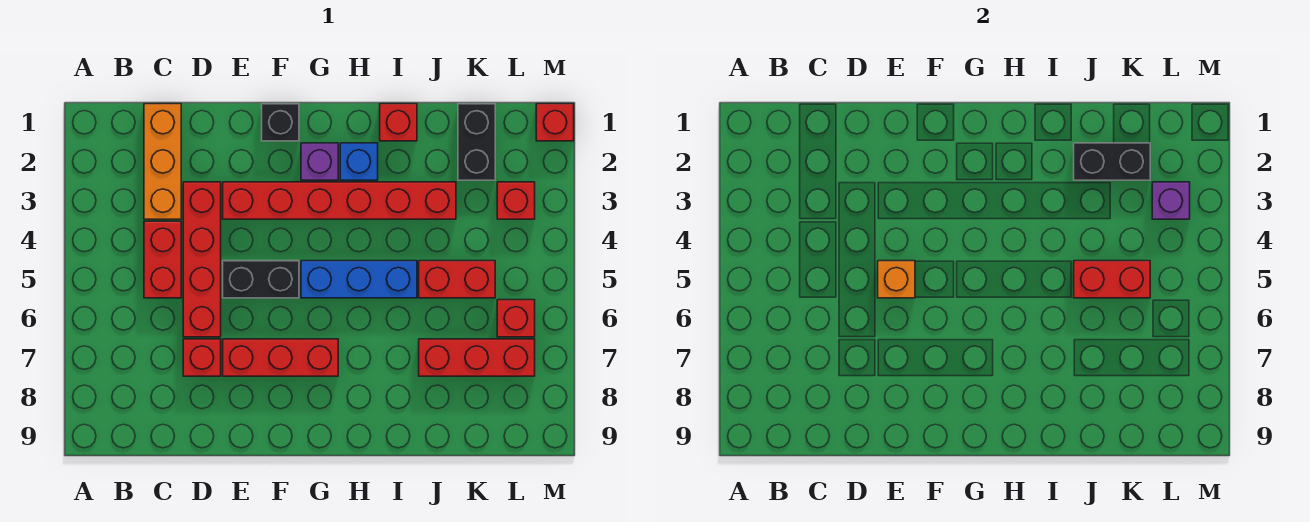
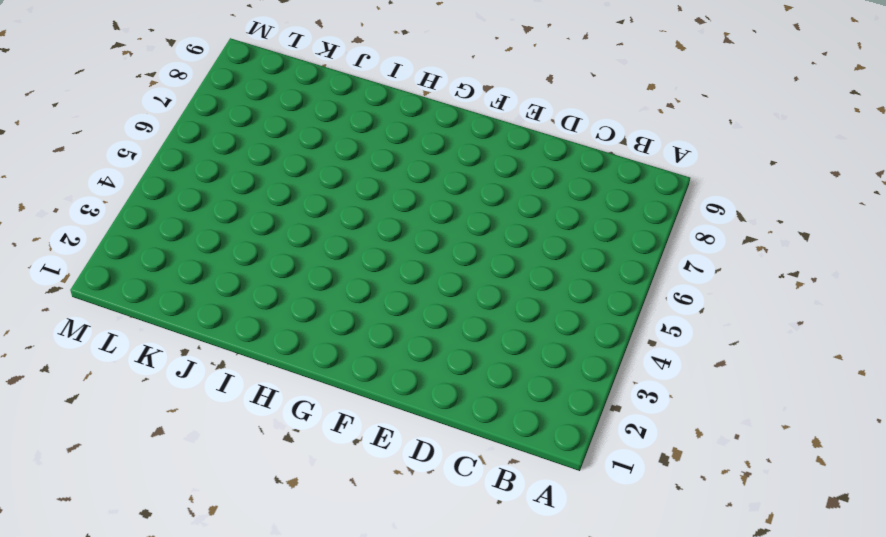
none -> orange brick C1:C3 level 1
none -> red brick C4:C5 level 1
none -> red brick D3:D6 level 1

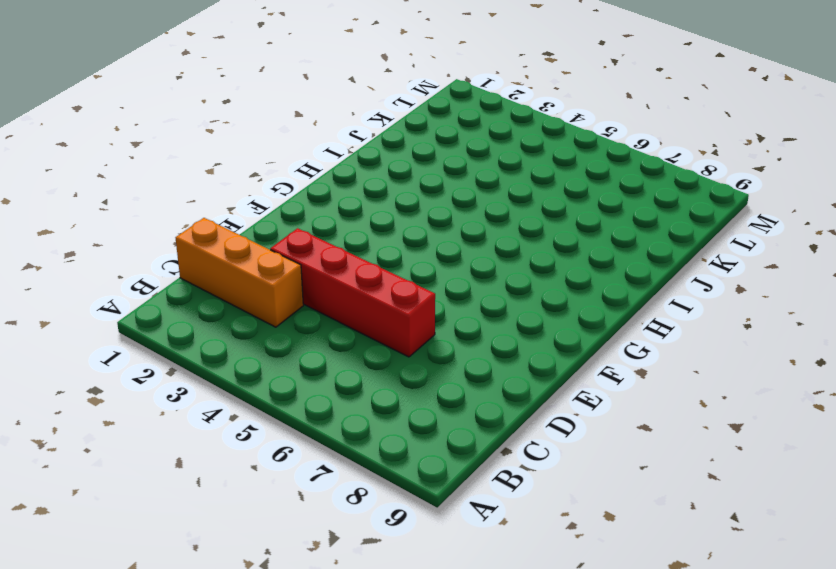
none -> red brick C4:C5 level 1
none -> red brick D7 level 1
none -> red brick E3:J3 level 1

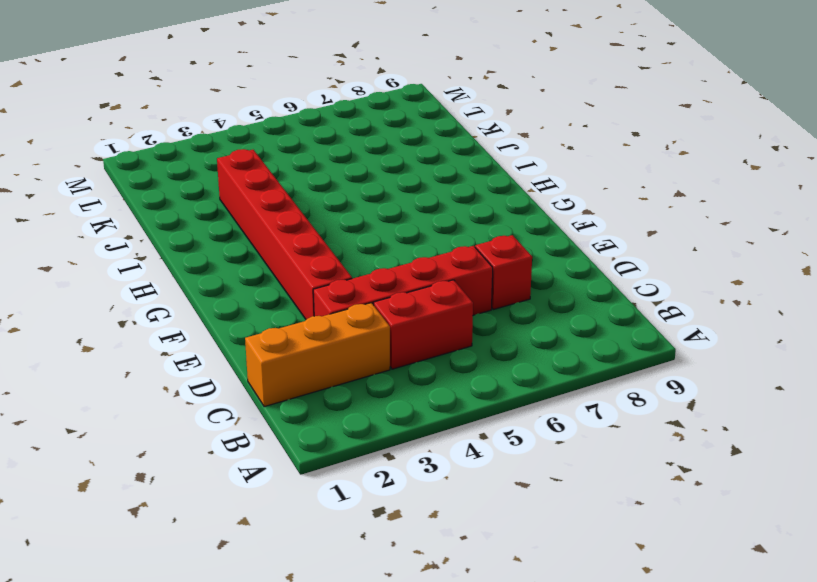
none -> black brick E5:F5 level 1
none -> red brick E7:G7 level 1
none -> black brick F1 level 1

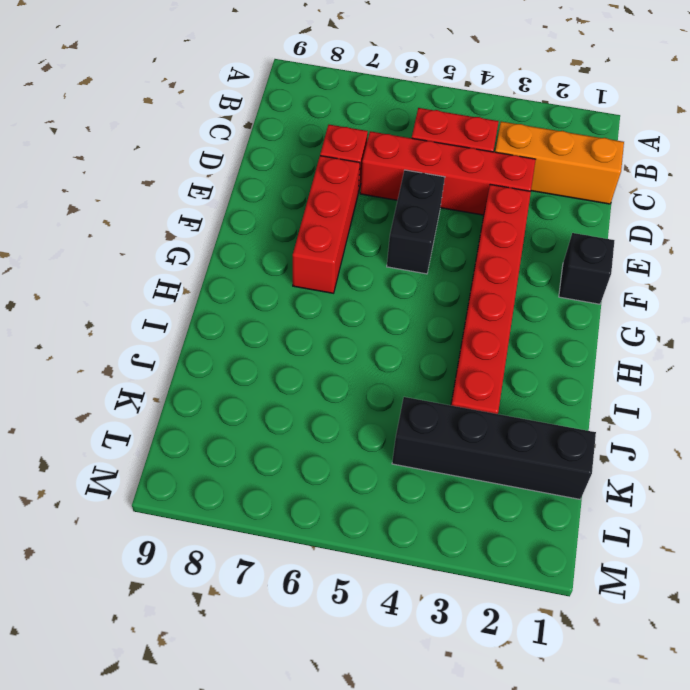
black brick K1:K4 level 1 -> black brick K1:K2 level 1
none -> purple brick G2 level 1
none -> blue brick G5:I5 level 1
none -> blue brick H2 level 1

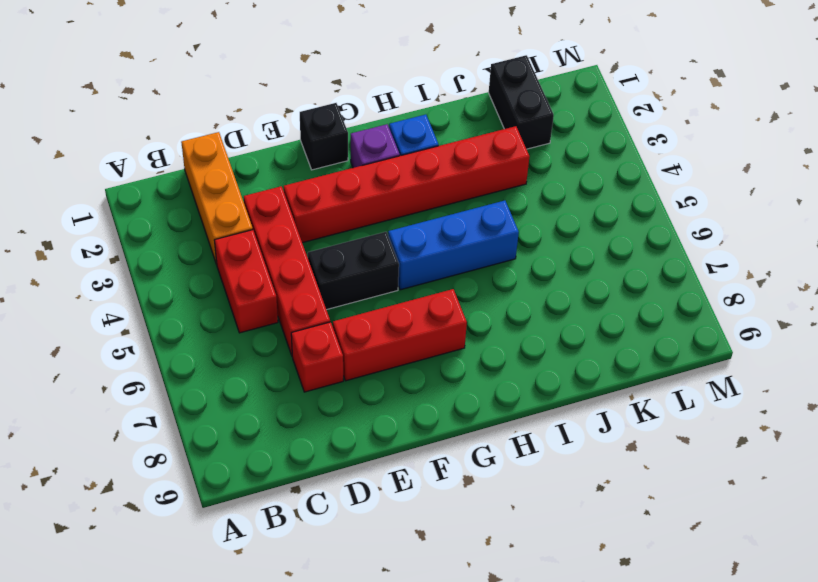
none -> red brick I1 level 1
none -> red brick J5:K5 level 1
none -> red brick J7:L7 level 1

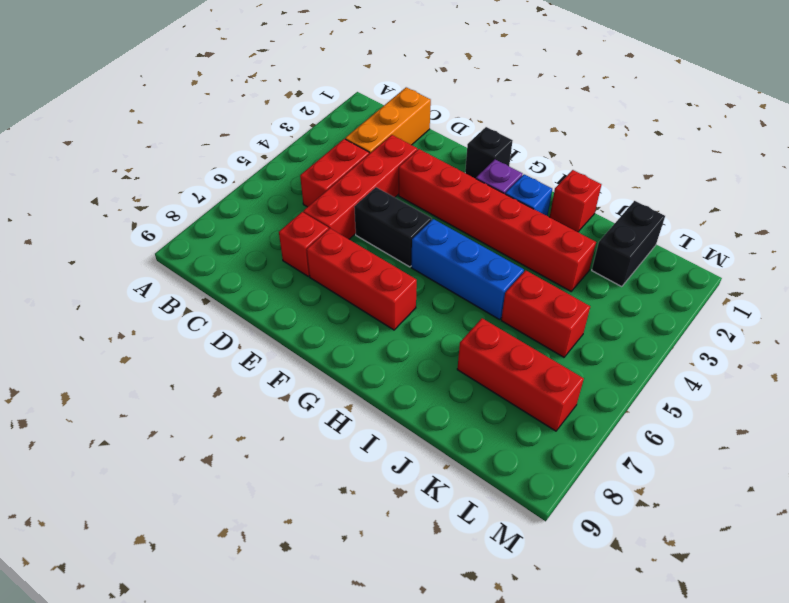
none -> red brick L3 level 1
none -> red brick L6 level 1
none -> red brick M1 level 1

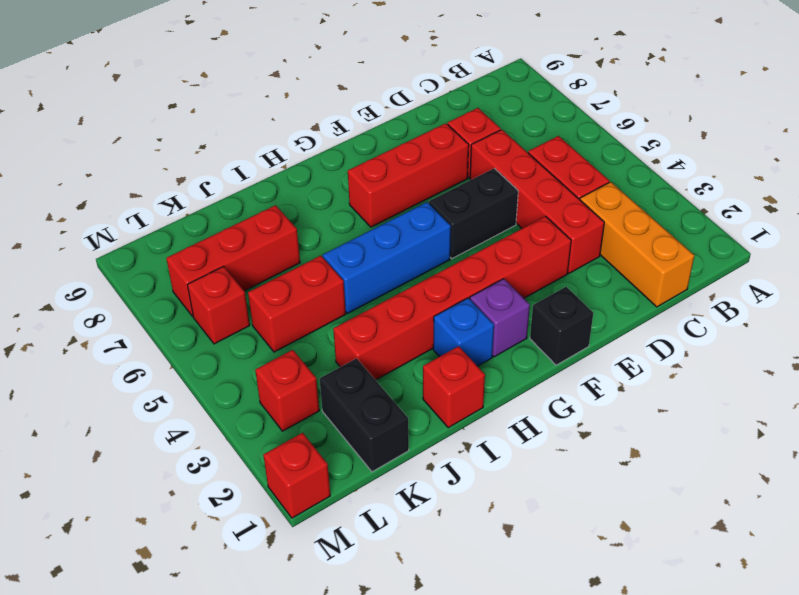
none -> orange brick E5 level 2
none -> black brick J2:K2 level 2
none -> red brick J5:K5 level 2

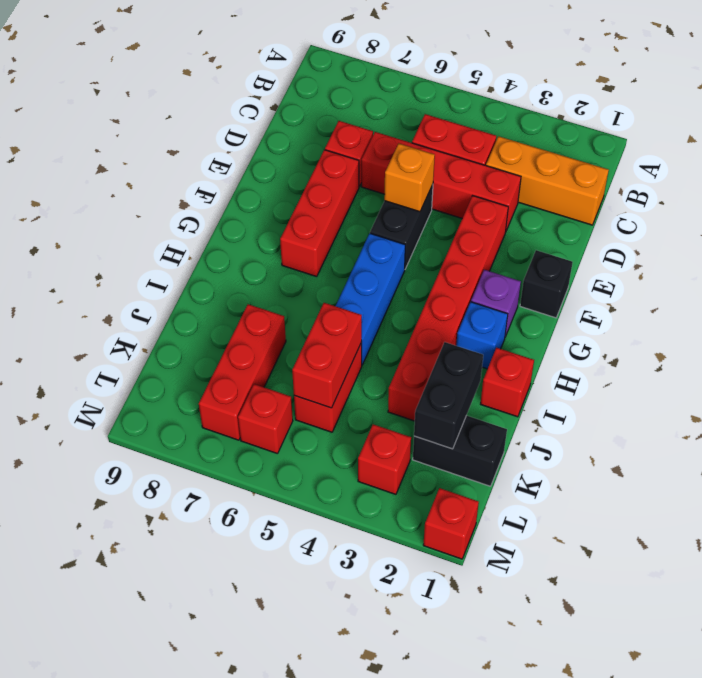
none -> purple brick L3 level 2

